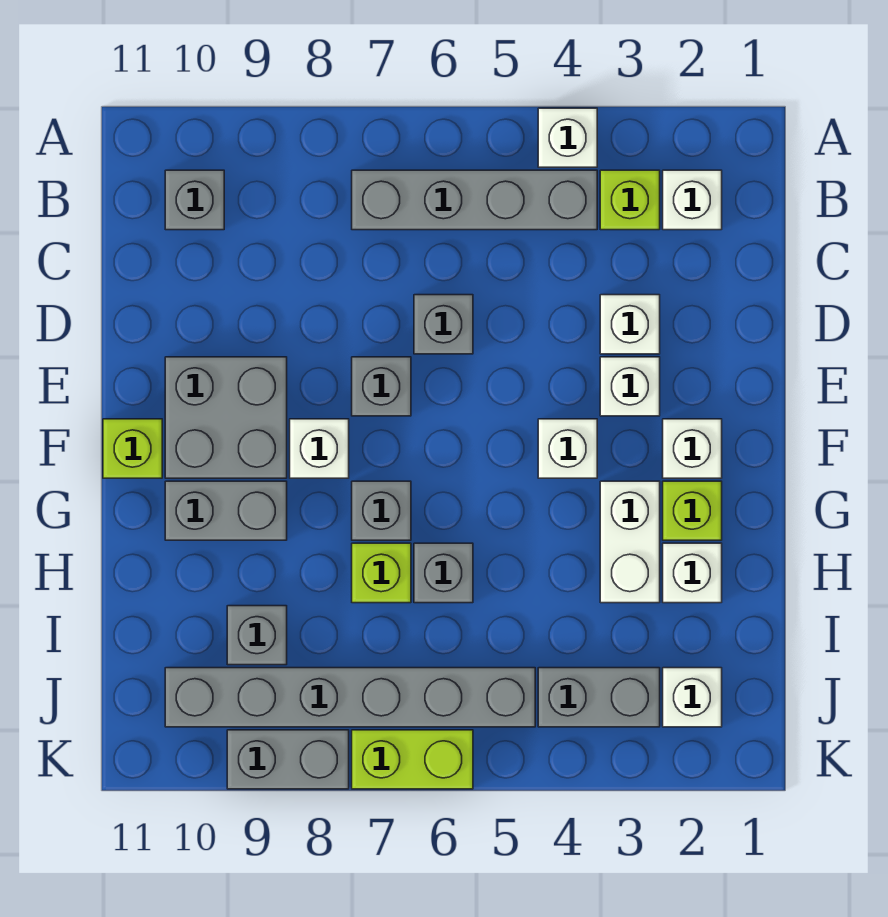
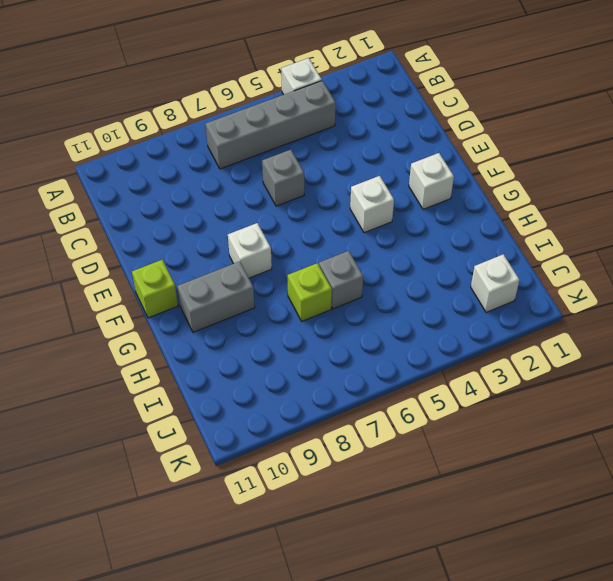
none -> white brick B2 level 1
none -> lime brick B3 level 1
none -> grey brick B10 level 1

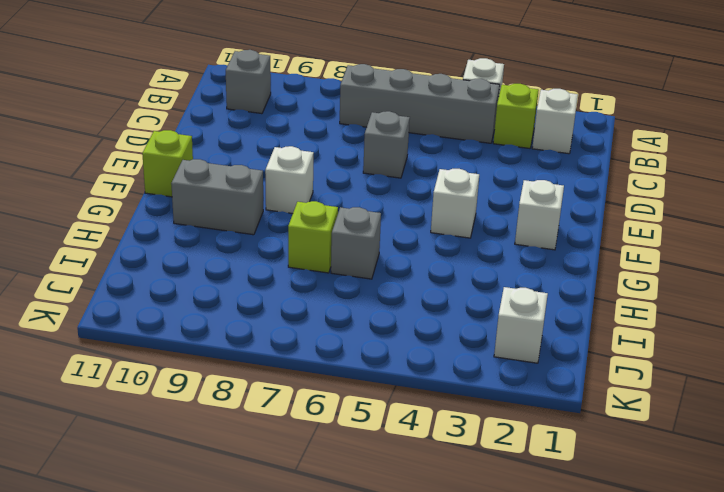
none -> white brick D3 level 1
none -> white brick E3 level 1
none -> grey brick E7 level 1

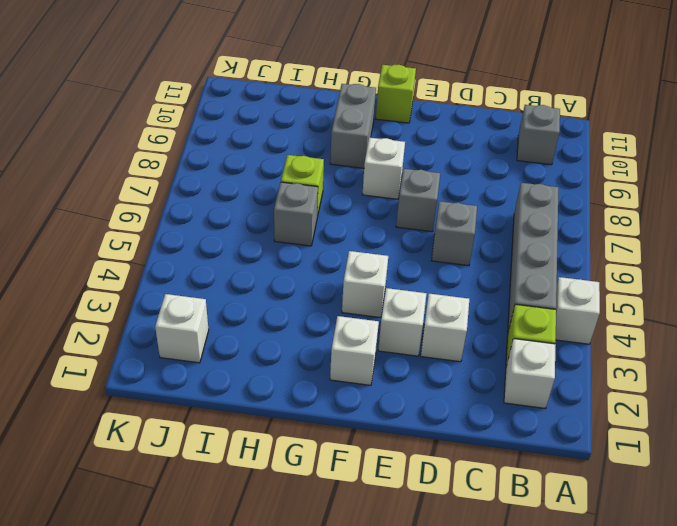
none -> grey brick E9:F10 level 1
none -> lime brick G2 level 1
none -> white brick G3:H3 level 1

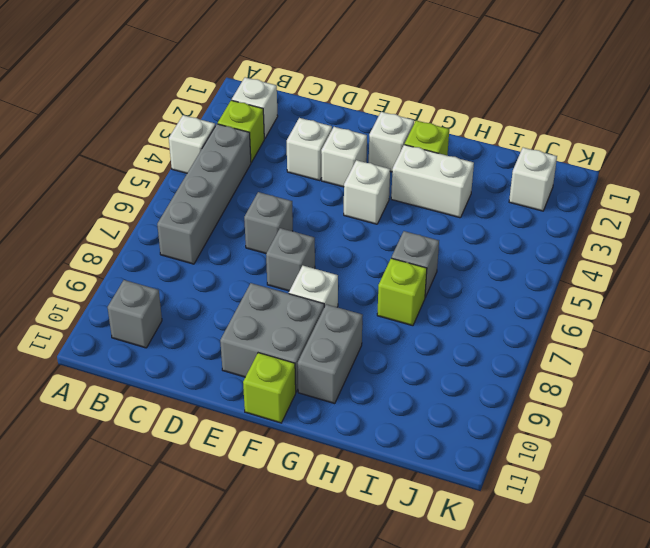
none -> grey brick G7 level 1
none -> white brick H2 level 1
none -> grey brick I9 level 1

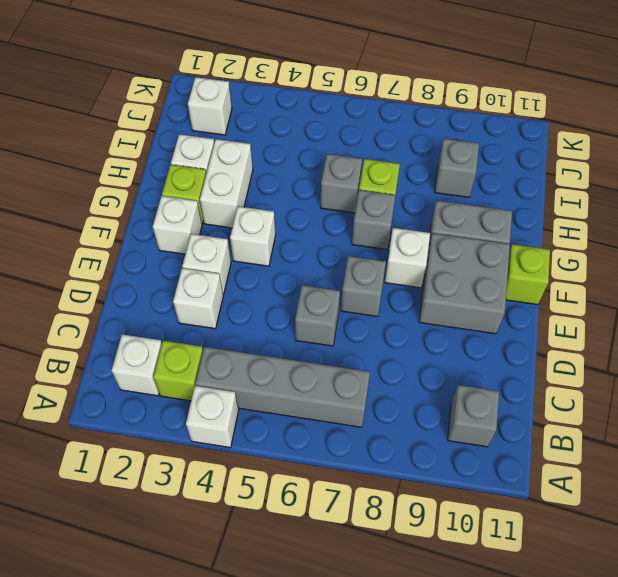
none -> grey brick J3:J4 level 1
none -> grey brick J5:J10 level 1
none -> lime brick K6:K7 level 1

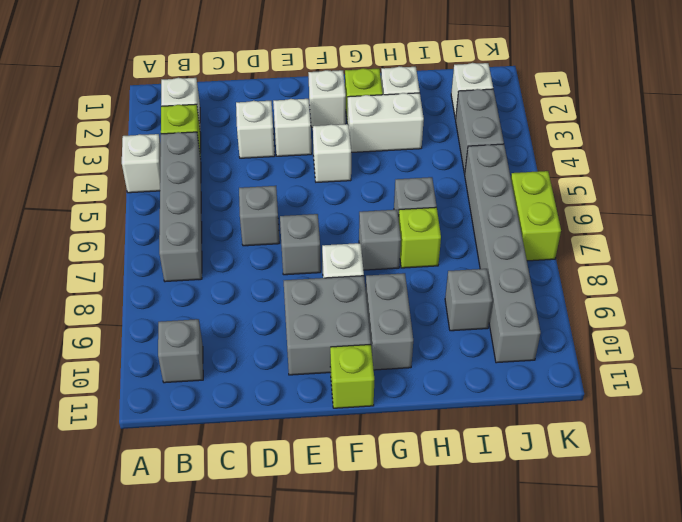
none -> grey brick K8:K9 level 1

